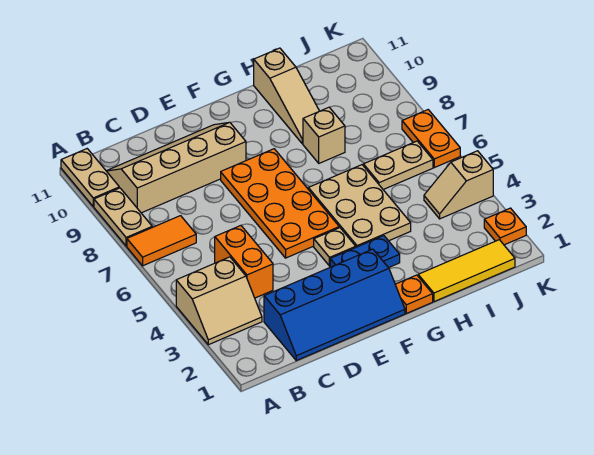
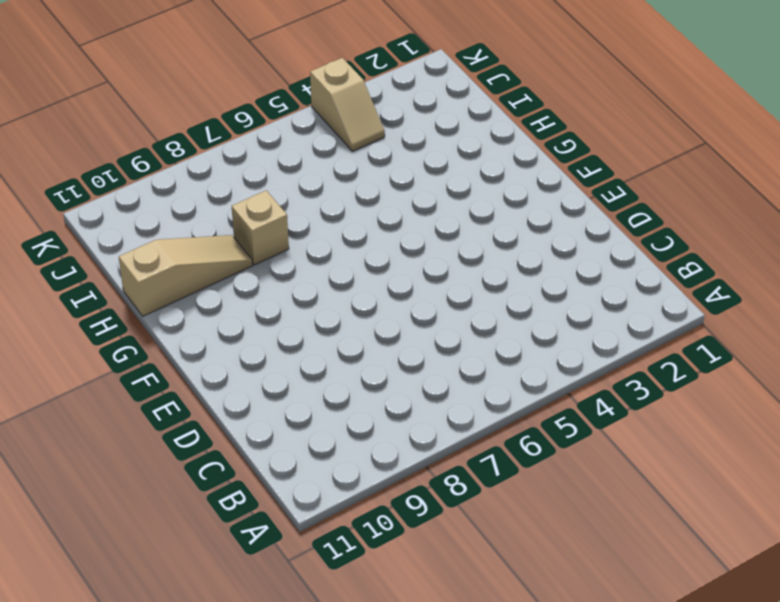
none -> tan slope A3:B4 level 1 top 4
none -> orange tile A7:B7 level 1
none -> tan plate A8:A9 level 1

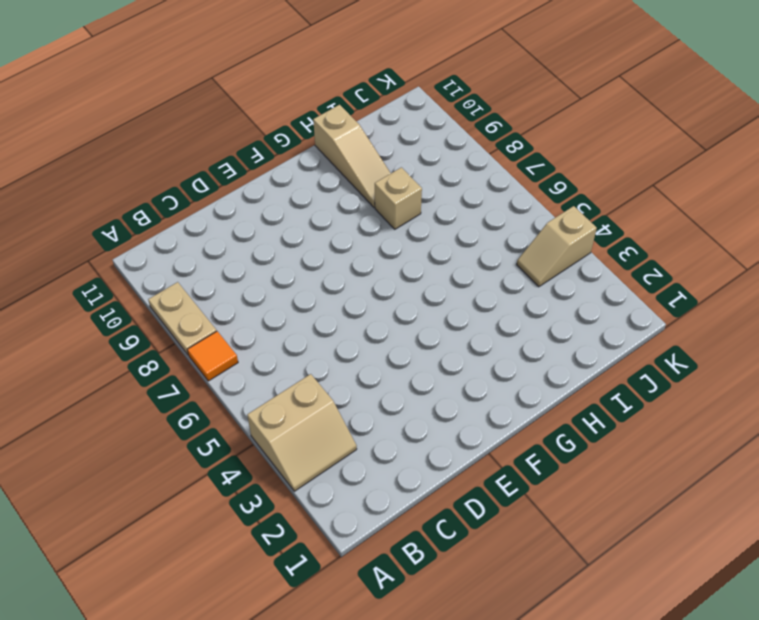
orange tile A7 level 1 -> orange tile A7:B7 level 1
none -> tan plate A10:A11 level 1
none -> tan slope B9:E10 level 1 top 9
none -> blue slope C1:F2 level 1 top 2

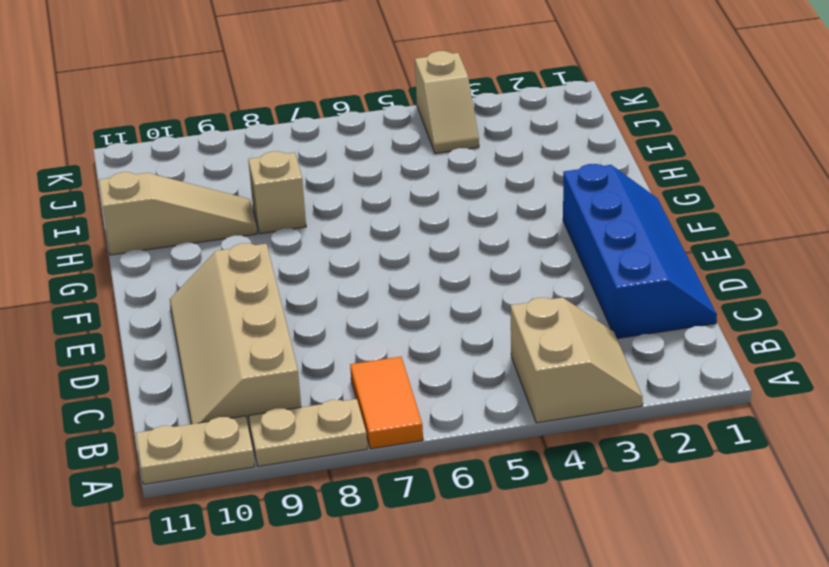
none -> orange brick C4:C5 level 1
none -> orange plate E5:F8 level 1
none -> blue plate F3:G3 level 1

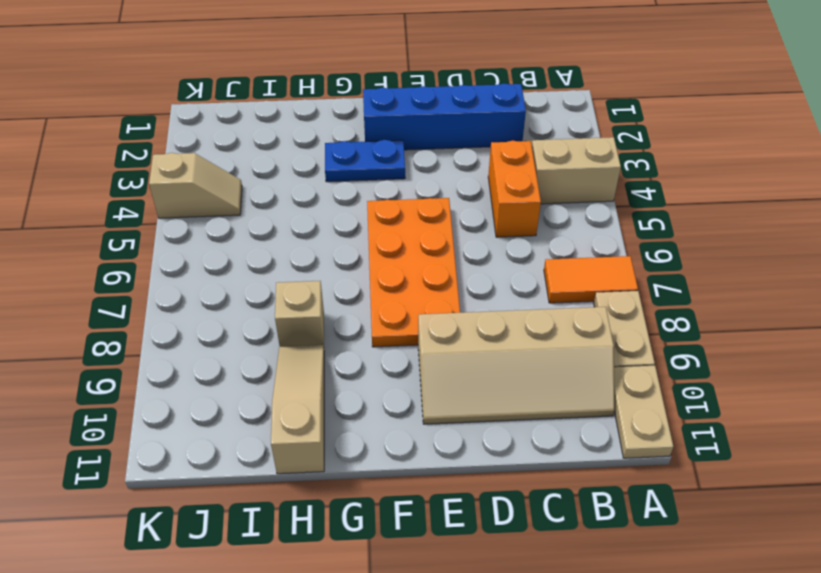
none -> tan plate F4 level 1
none -> orange plate G1 level 1
none -> tan plate G4:H6 level 1

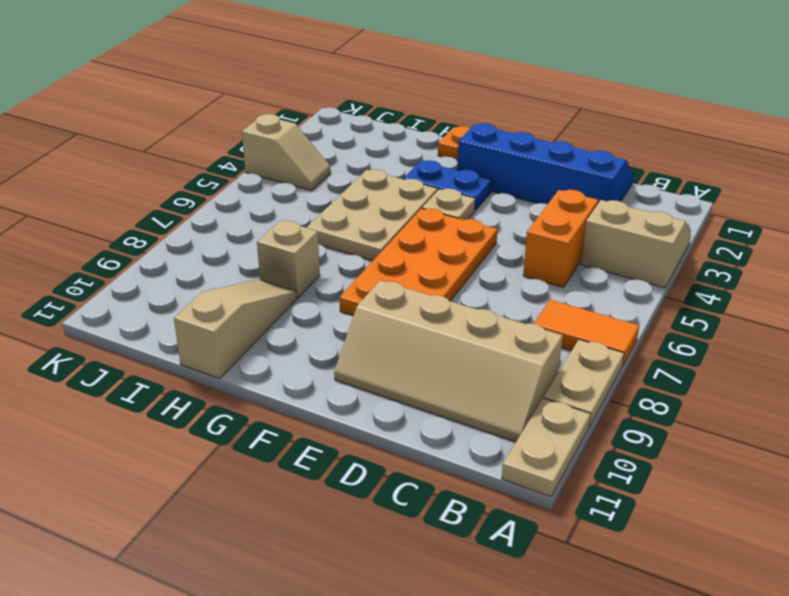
none -> yellow tile H1:J1 level 1
none -> tan plate I6:J6 level 1
none -> orange plate K2 level 1

